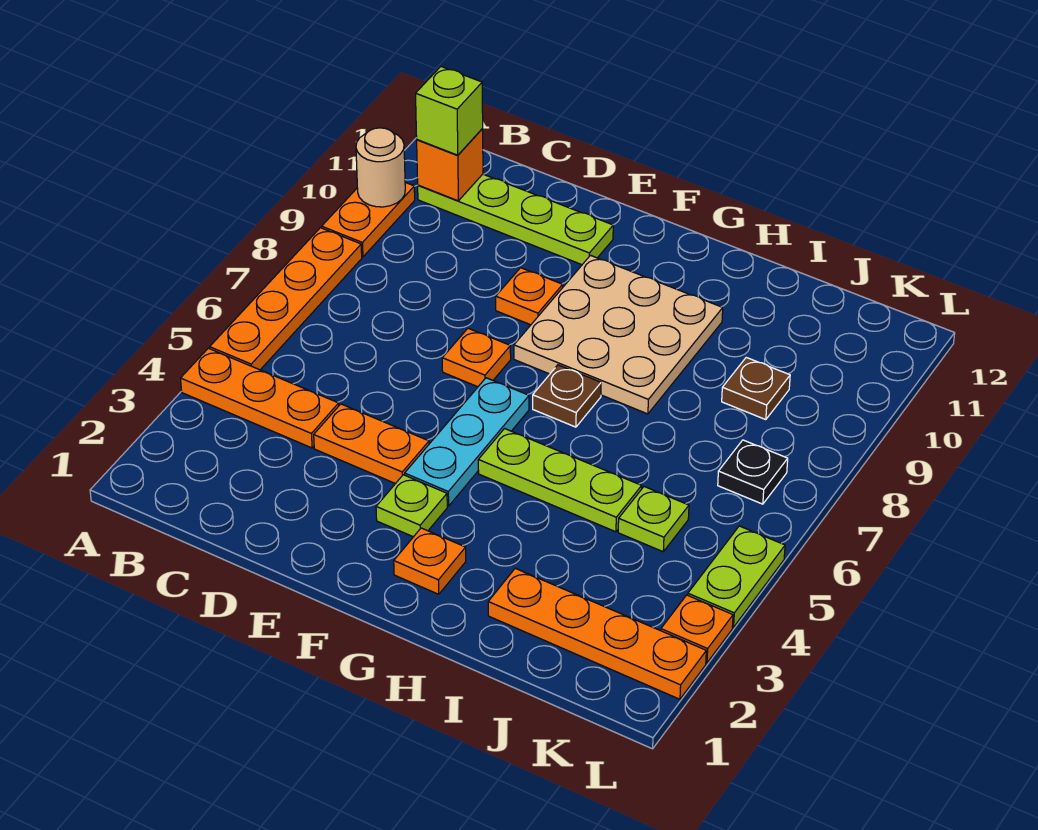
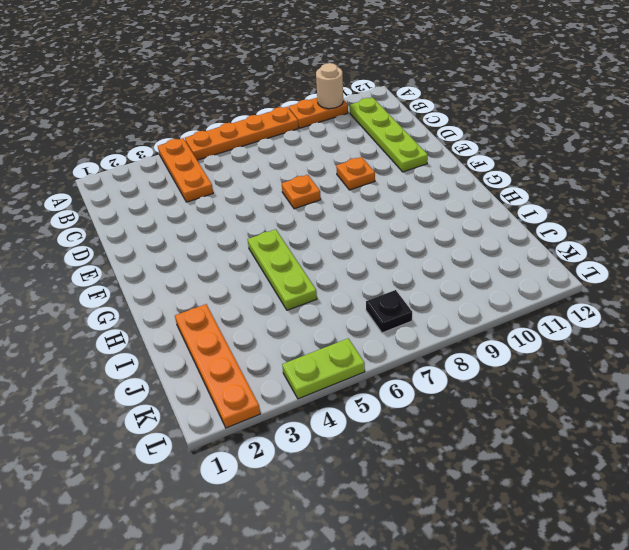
none -> orange plate D4:E4 level 1
none -> lime plate F3 level 1
none -> cyan plate F4:F6 level 1

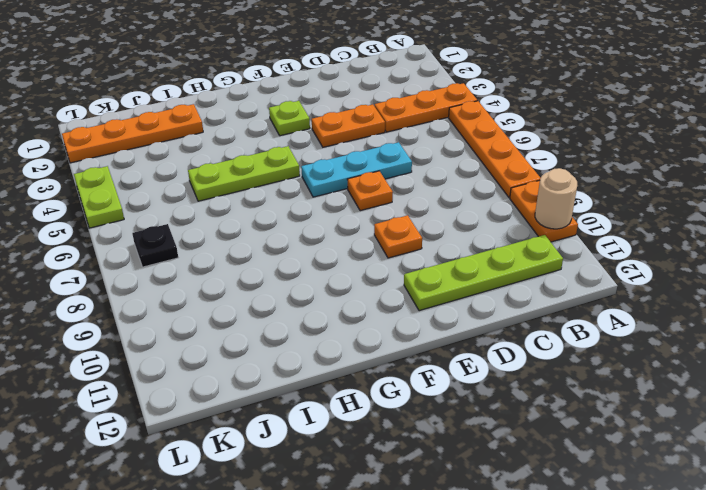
cyan plate D6:F6 level 1 -> cyan plate F4:F6 level 1
none -> tan plate F8:H10 level 1
none -> orange plate G2 level 1
none -> brown plate G7 level 1

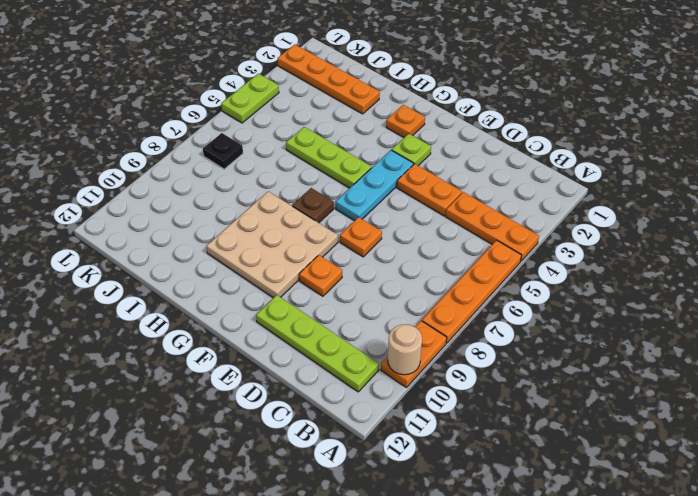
none -> lime plate J5 level 1
none -> brown plate J9 level 1
none -> orange plate L3 level 1

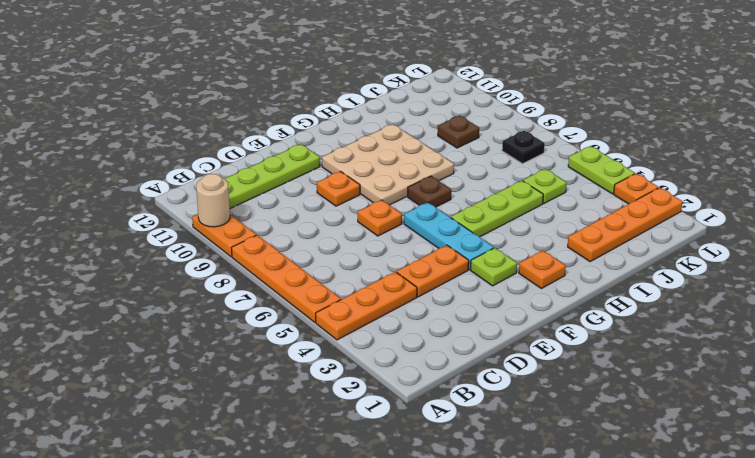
none -> orange brick B11 level 2
none -> lime brick B11 level 3

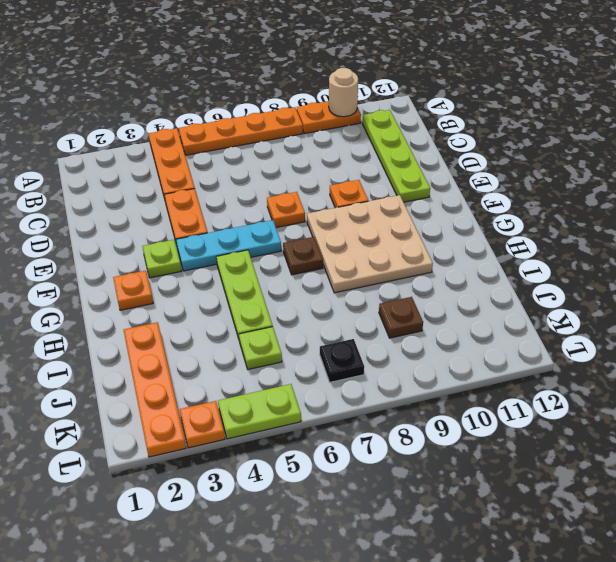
none -> orange brick B11 level 2
none -> lime brick B11 level 3

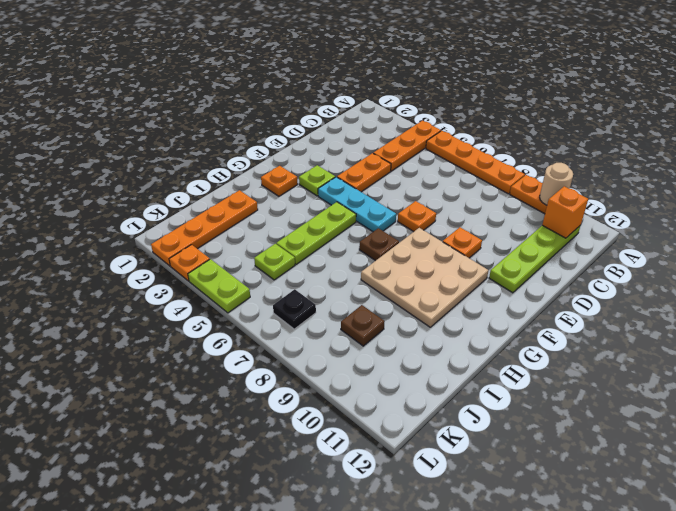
none -> lime brick B11 level 3

